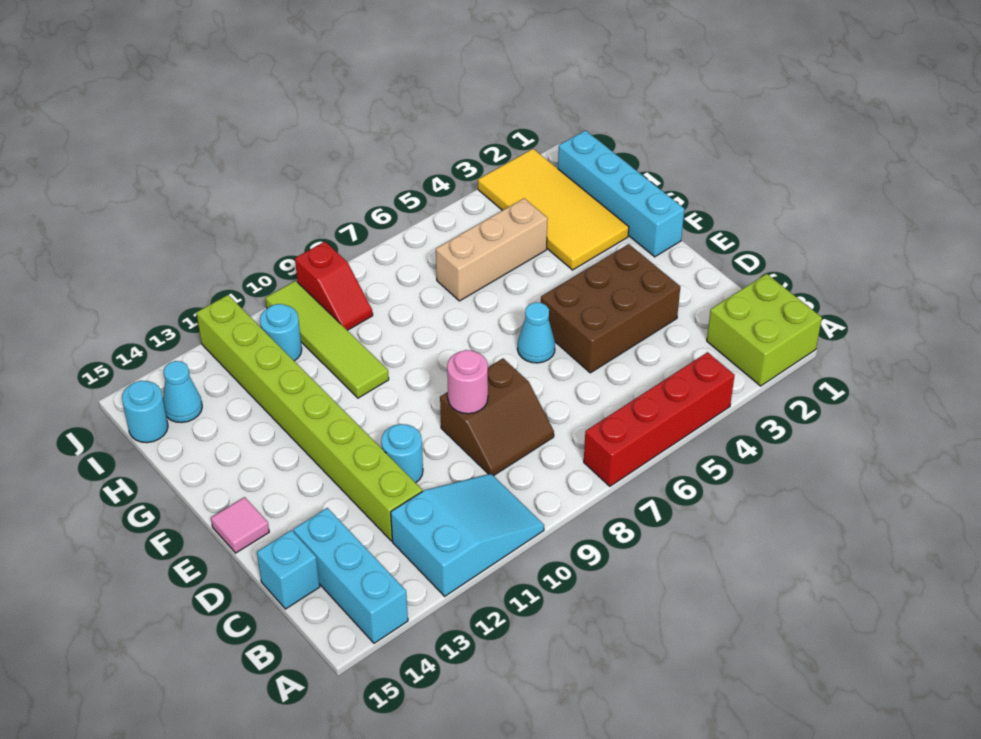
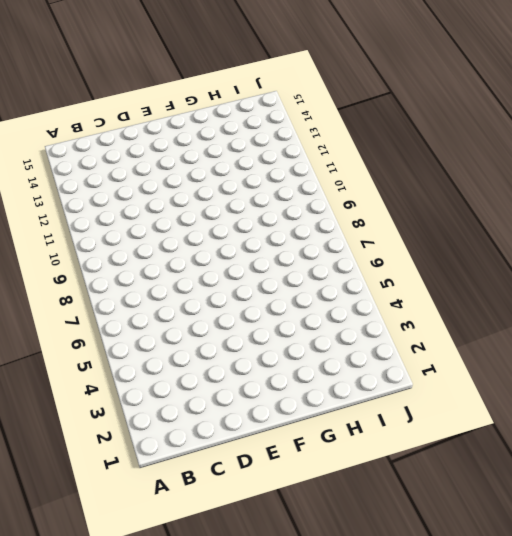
none -> lime brick A1:B2 level 1
none -> red brick A4:A7 level 1
none -> cyan slope A10:B12 level 1 top 12

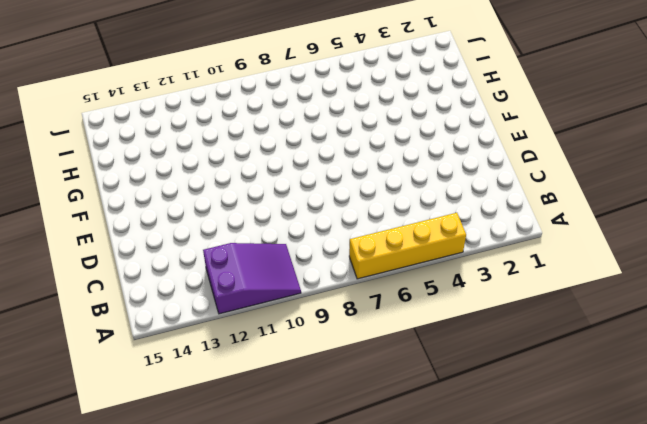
yellow brick A4:A7 level 1 -> red brick A4:A7 level 1
purple slope A10:B12 level 1 top 12 -> cyan slope A10:B12 level 1 top 12
none -> lime brick A1:B2 level 1
none -> cyan brick A14:C14 level 1
none -> brown slope C8:D9 level 1 top D

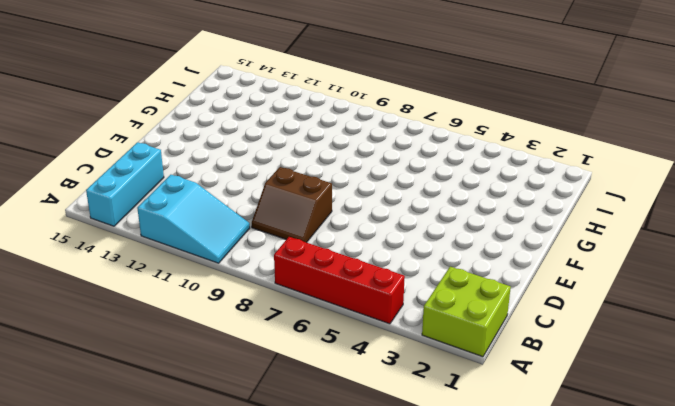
none -> lime brick C12:J12 level 1
none -> cyan brick C15 level 1
none -> brown brick D3:E5 level 1

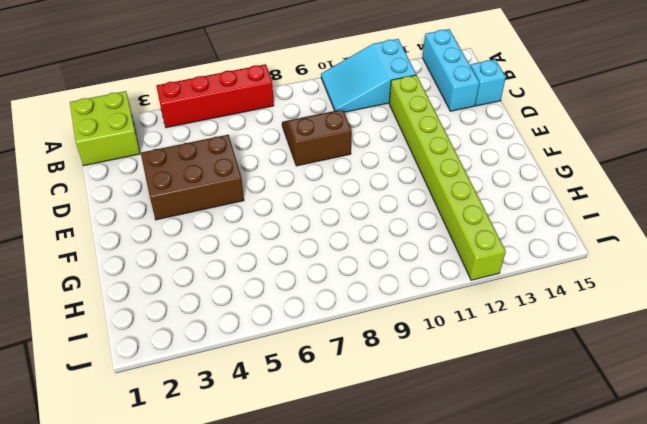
none -> cyan round brick D11 level 1
none -> cyan cone E6 level 1
none -> pink tile E15 level 1

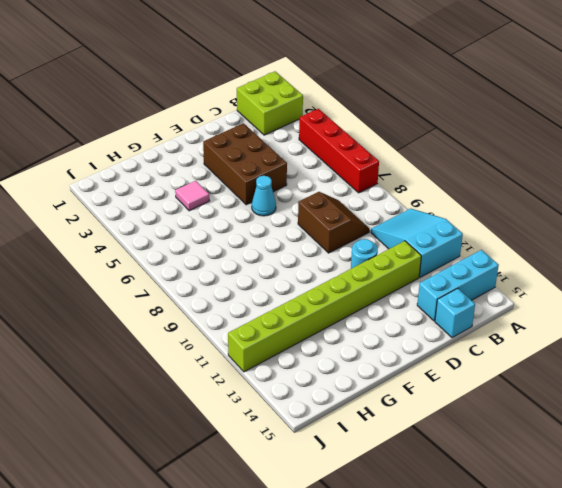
pink tile G4 level 1 -> pink tile E15 level 1
none -> cyan brick F1:I1 level 1
none -> yellow tile G2:J3 level 1
none -> lime tile G10:J10 level 1

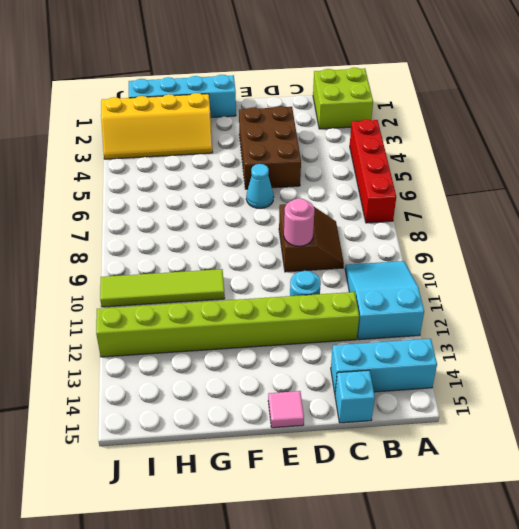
yellow slope G2:J3 level 1 top 2 -> yellow tile G2:J3 level 1
none -> tan brick H4:H6 level 1
none -> red slope I9:J9 level 1 top J
none -> cyan round brick I11 level 1

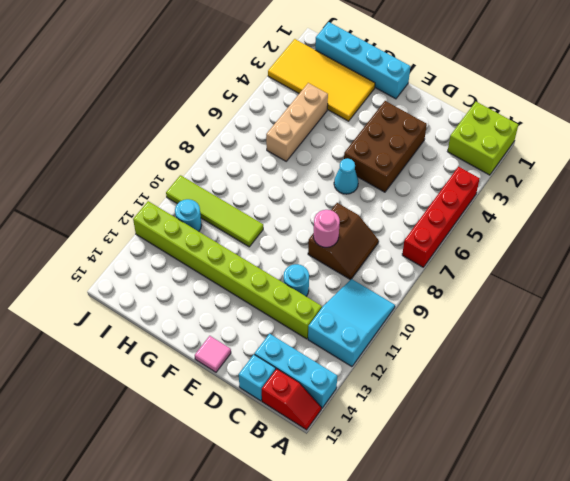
red slope A15:B15 level 1 top B -> red slope I9:J9 level 1 top J
none -> cyan cone I14 level 1
none -> cyan round brick I15 level 1

